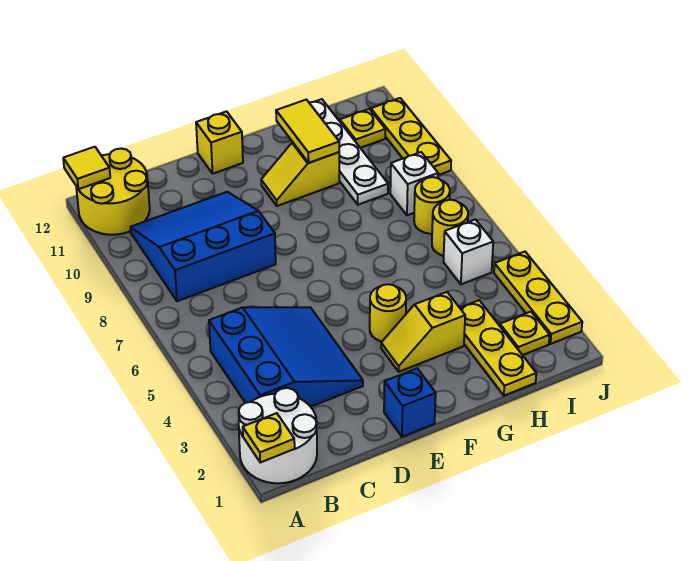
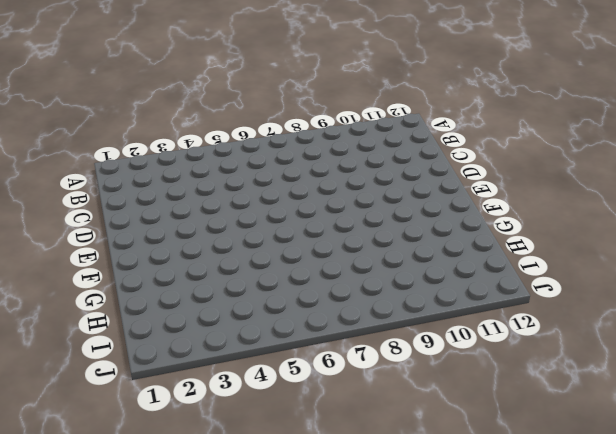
none -> white round brick A1:B2 level 1
none -> yellow round brick A11:B12 level 1
none -> blue slope B3:D5 level 1 top B

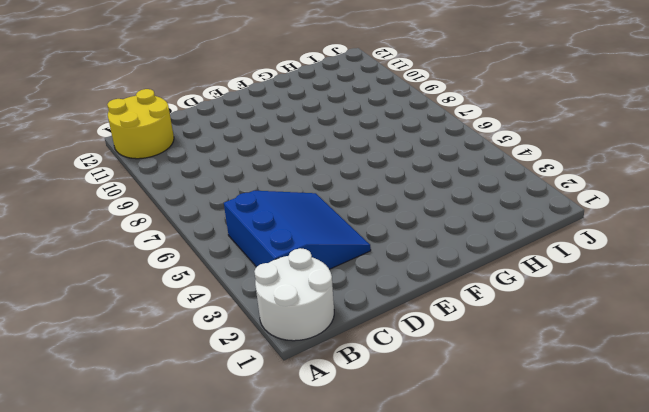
none -> blue slope B8:D10 level 1 top 8
none -> blue brick E1 level 1
none -> yellow brick E12 level 1

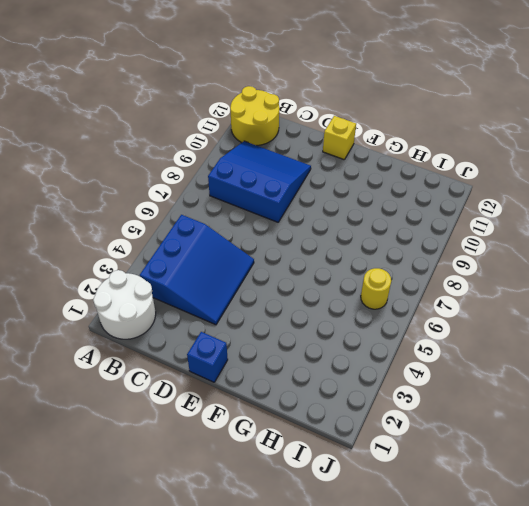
none -> yellow slope F3:G3 level 1 top G
none -> yellow round brick F4 level 1
none -> yellow slope F10:G10 level 1 top G

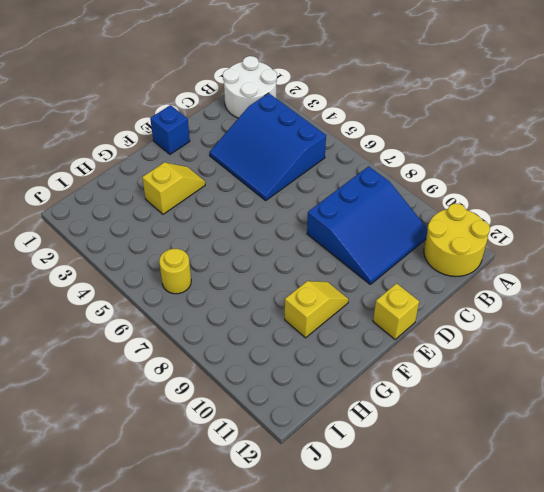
none -> yellow round brick F4 level 1
none -> yellow plate H1:H3 level 1
none -> white plate H9:H12 level 1

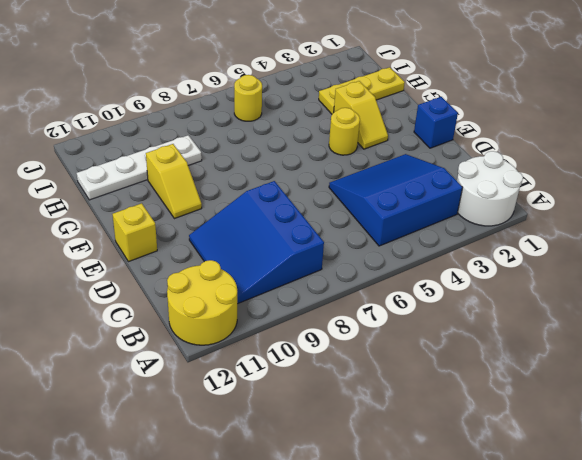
none -> yellow plate I2 level 1
none -> white brick I5 level 1
none -> yellow round brick I7 level 1

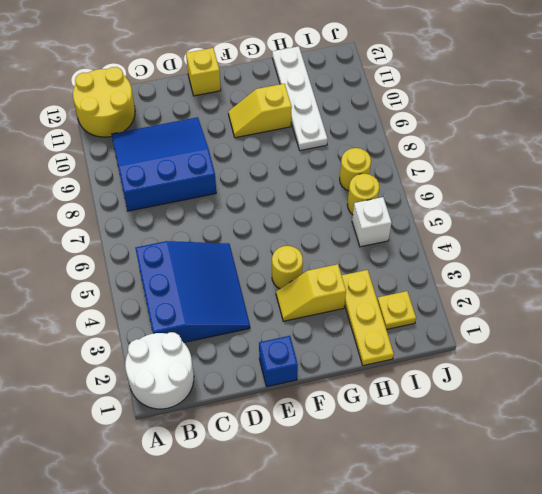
none -> white brick I8 level 1
none -> yellow plate I11 level 1
none -> yellow plate J2:J4 level 1

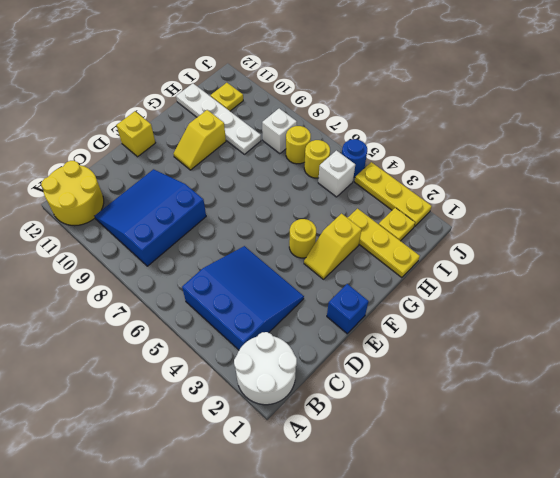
blue round brick J5 level 1 -> none
none -> yellow plate J9:J11 level 1
none -> yellow plate A1 level 2
none -> yellow tile A12 level 2

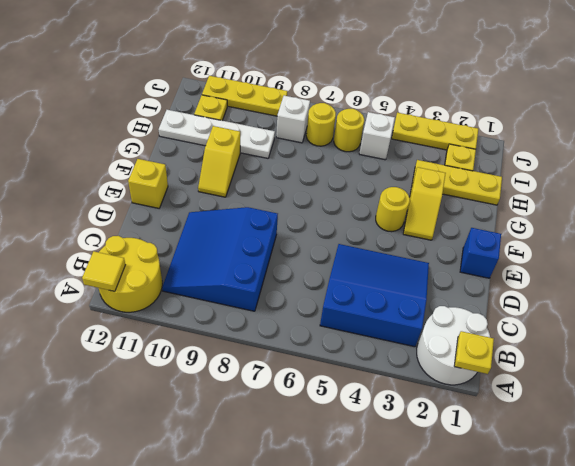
none -> yellow tile G10:G11 level 2

